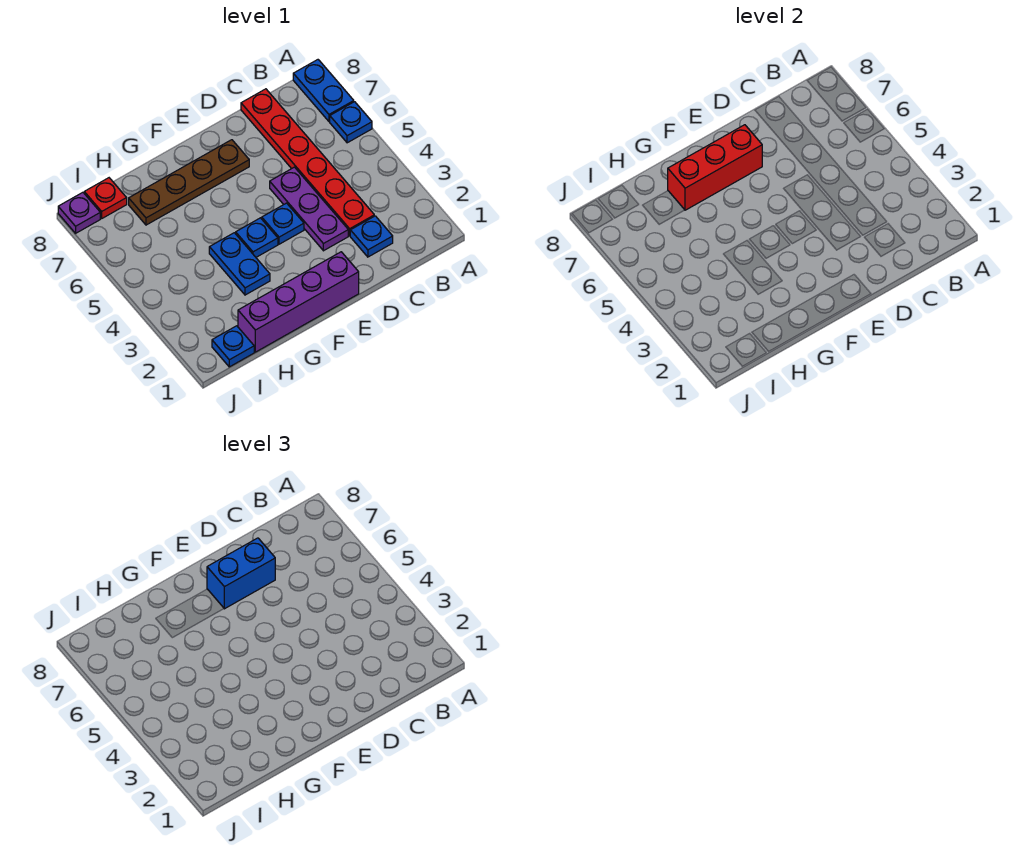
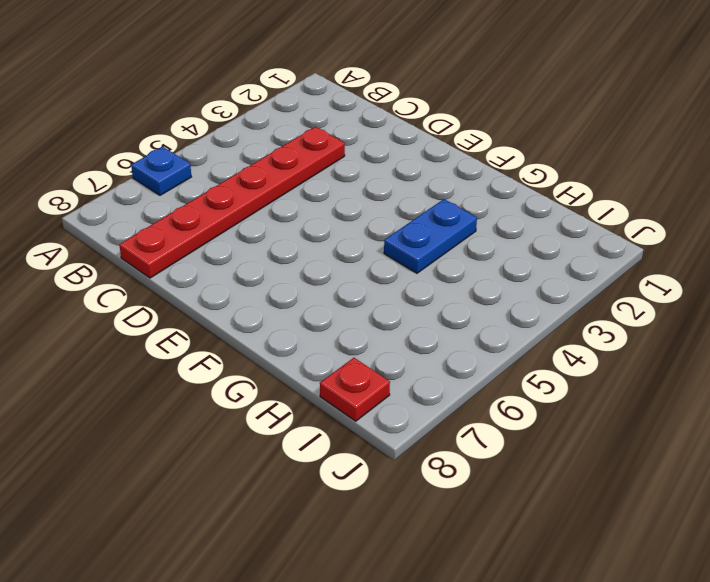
none -> blue plate A7:A8 level 1
none -> blue plate C2 level 1
none -> purple plate D3:D5 level 1

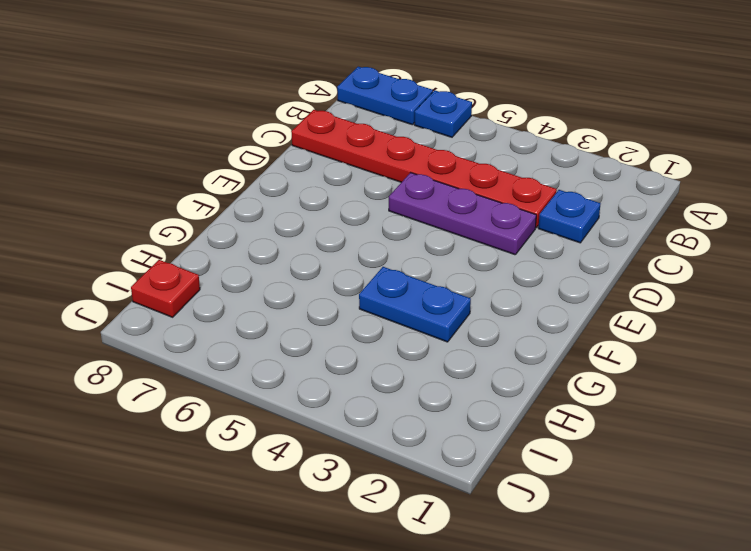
none -> purple brick E1:H1 level 1
none -> blue plate E4 level 1
none -> brown plate E7:H7 level 1

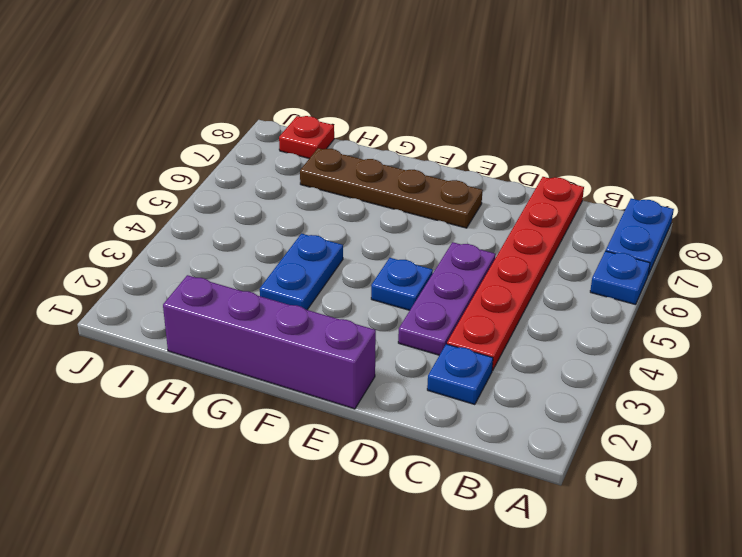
none -> blue plate F4 level 1
none -> blue plate I1 level 1
none -> purple plate J8 level 1

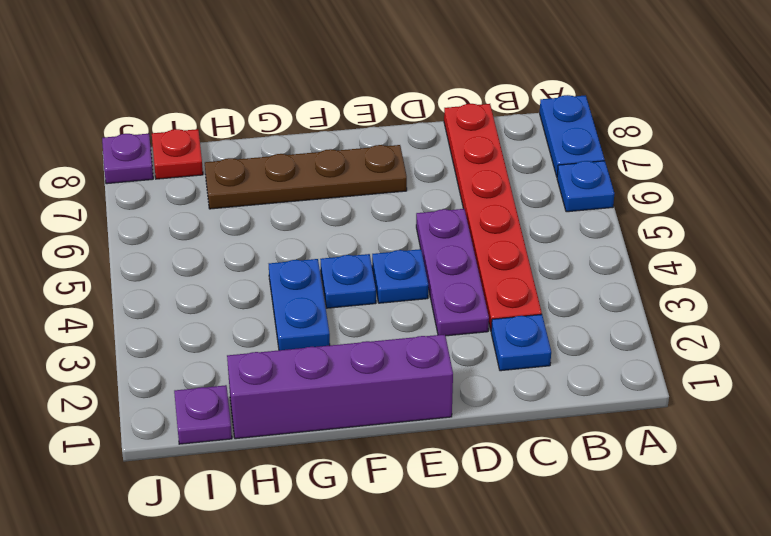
purple plate I1 level 1 -> blue plate I1 level 1
none -> red brick E7:G7 level 2
none -> blue brick D7:E7 level 3

